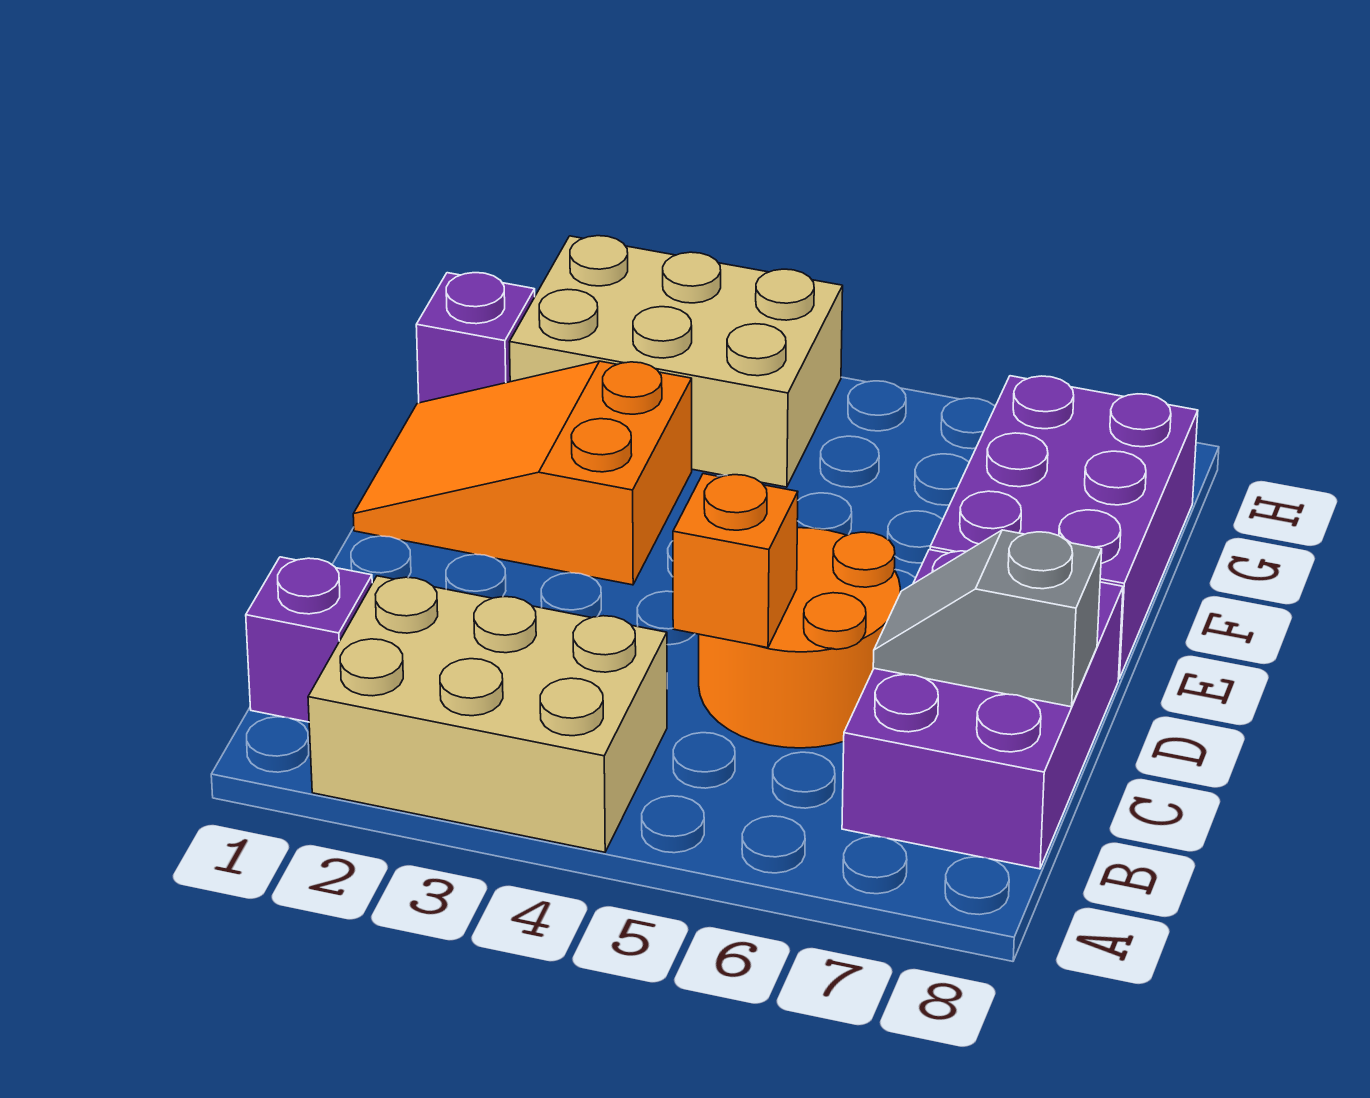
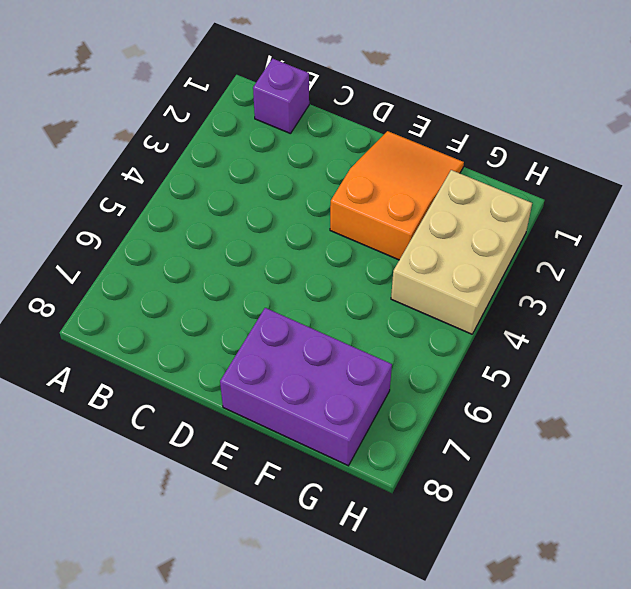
none -> tan brick A2:B4 level 1
none -> purple brick B7:D8 level 1

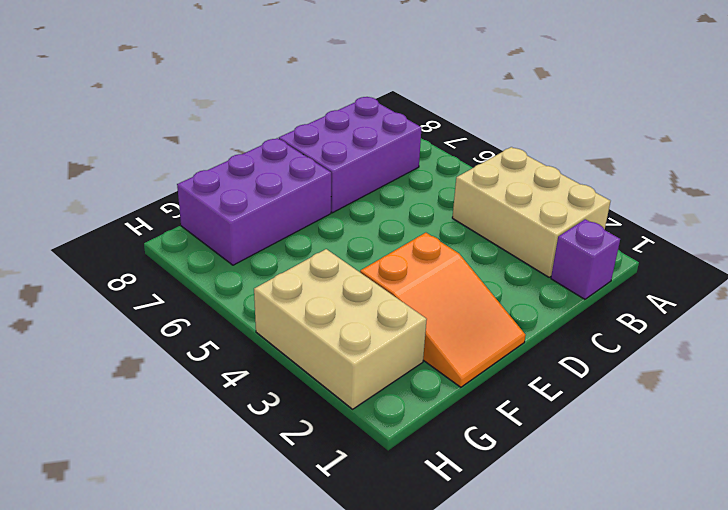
none -> orange round brick C5:D6 level 1
none -> purple brick G1 level 1

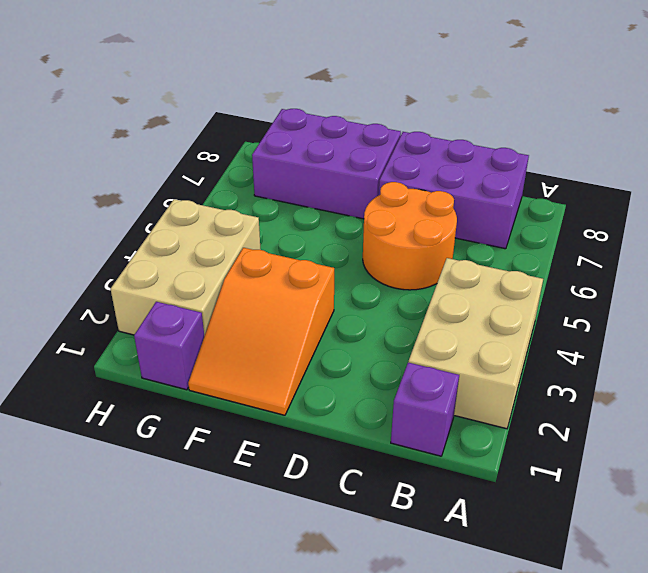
none -> orange brick C5 level 2
none -> grey slope C7:C8 level 2 top 8

